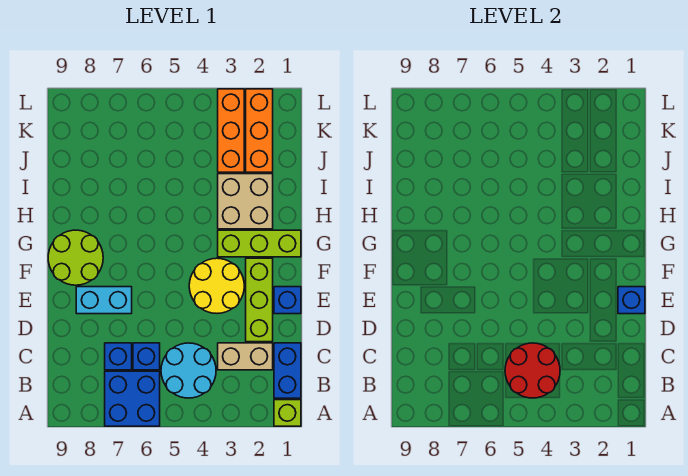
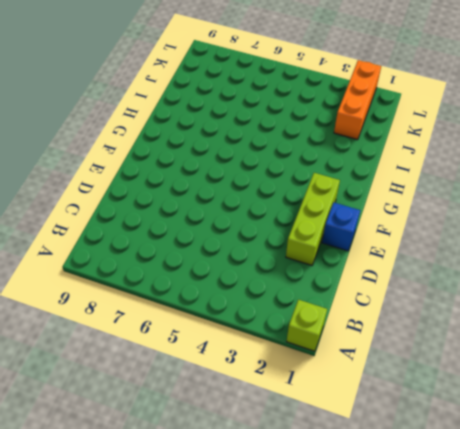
none -> blue brick A6:B7 level 1
none -> blue brick B1:C1 level 1
none -> cyan round brick B4:C5 level 1

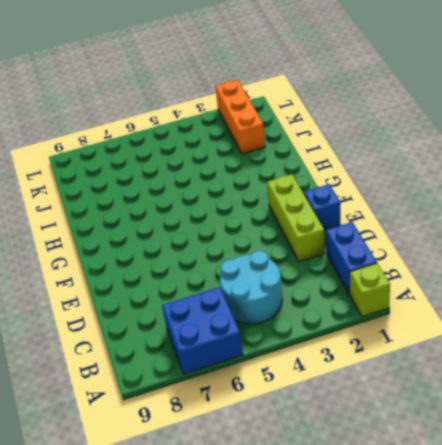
none -> tan brick C2:C3 level 1
none -> blue brick C6 level 1
none -> blue brick C7 level 1

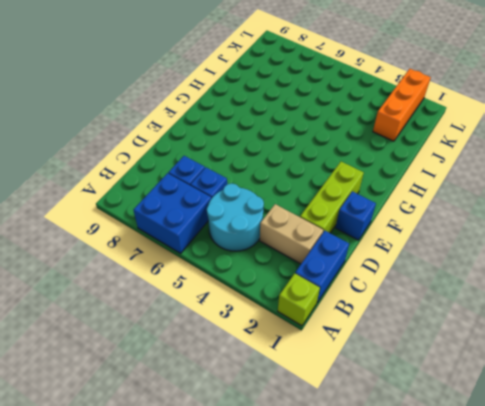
none -> yellow round brick E3:F4 level 1
none -> cyan brick E7:E8 level 1
none -> lime round brick F8:G9 level 1

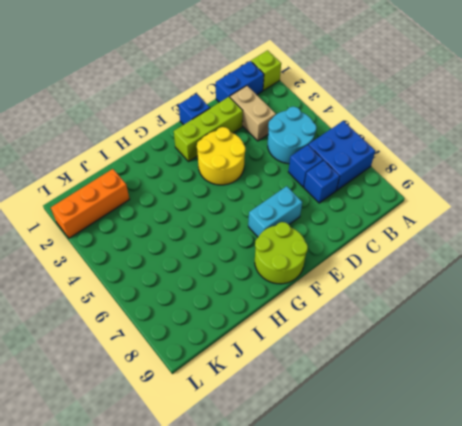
cyan brick E7:F7 level 1 -> cyan brick E7:E8 level 1
none -> lime brick G1:G3 level 1
none -> tan brick H2:I3 level 1
none -> orange brick J3:L3 level 1

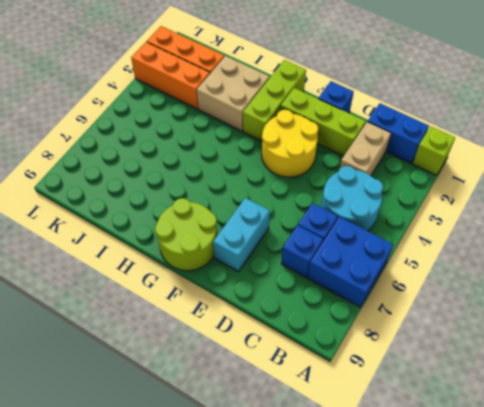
none -> red round brick B4:C5 level 2
none -> blue brick E1 level 2

